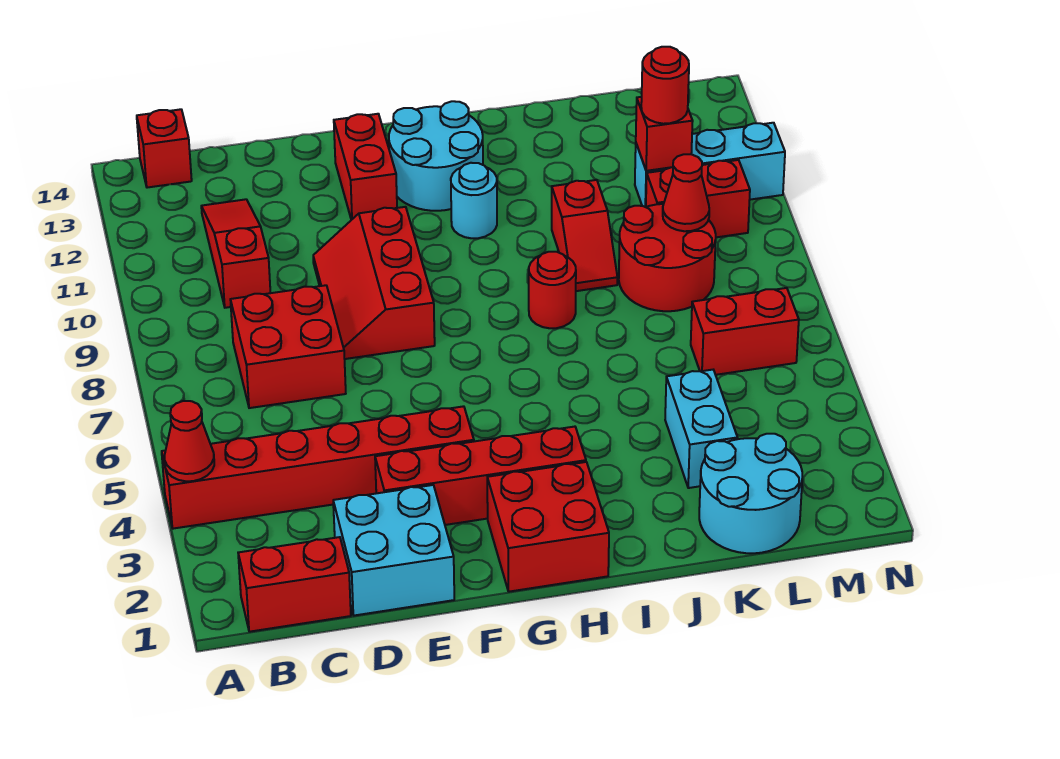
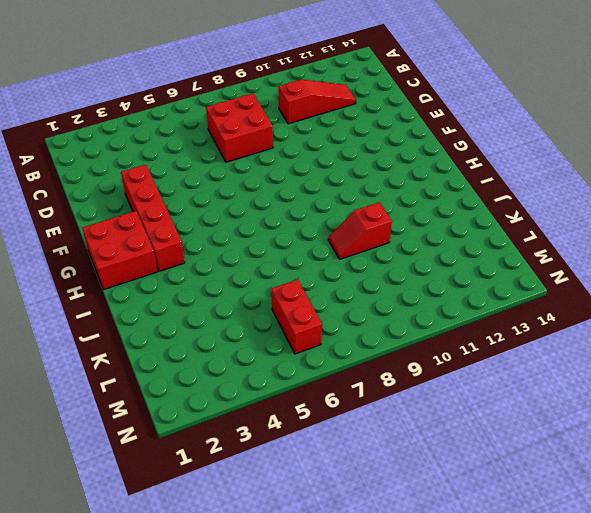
none -> red brick A4:F4 level 1
none -> red brick B1:C1 level 1
none -> red brick B14 level 1

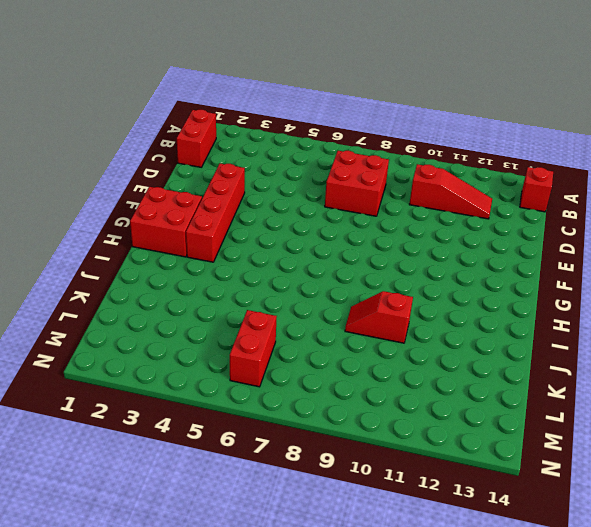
none -> red brick A4:F4 level 1
none -> cyan brick D1:E2 level 1
none -> red slope E8:F10 level 1 top F

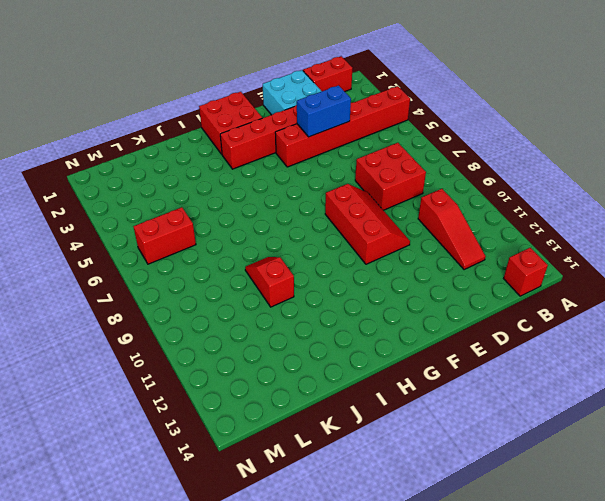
blue brick D4:E4 level 2 -> none
none -> red brick F12:F13 level 1
none -> cyan round brick G12:H13 level 1
none -> cyan round brick H11 level 1

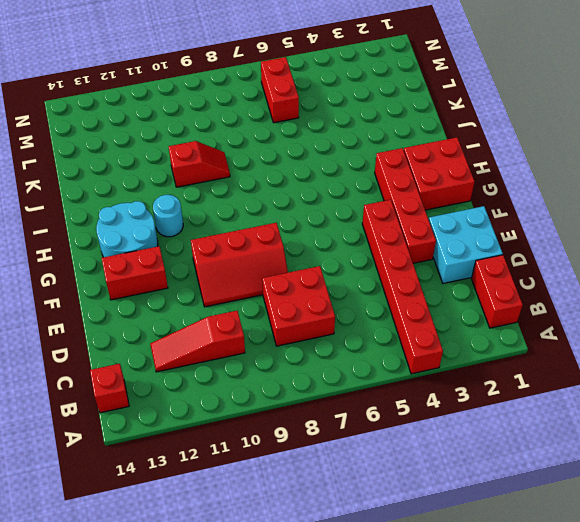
none -> red round brick I8 level 1
none -> cyan round brick K1:L2 level 1
none -> cyan brick K3:K4 level 1

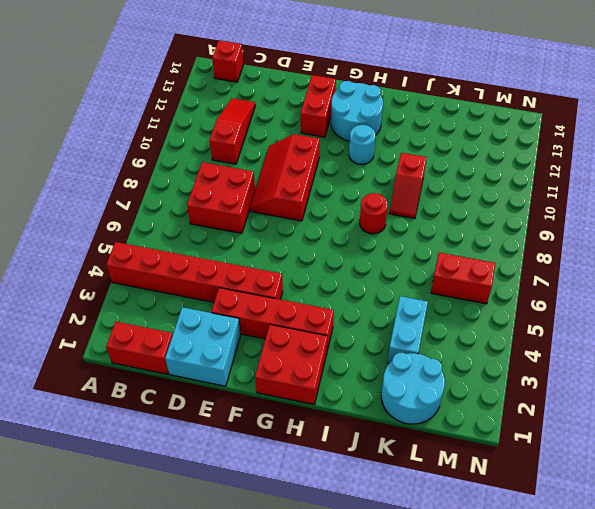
none -> red round brick K8:L9 level 1
none -> red brick L10:M10 level 1
none -> cyan brick L11:N11 level 1

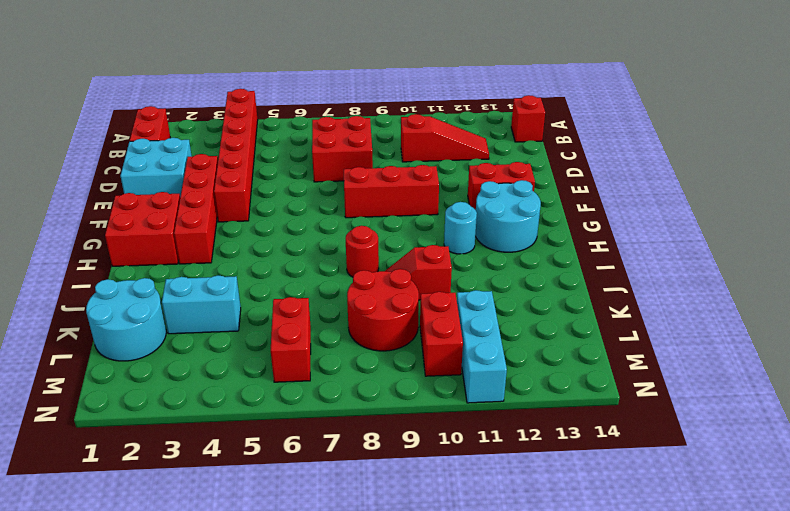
none -> red cone A4 level 2
none -> red cone L9 level 2
none -> red brick L11 level 2

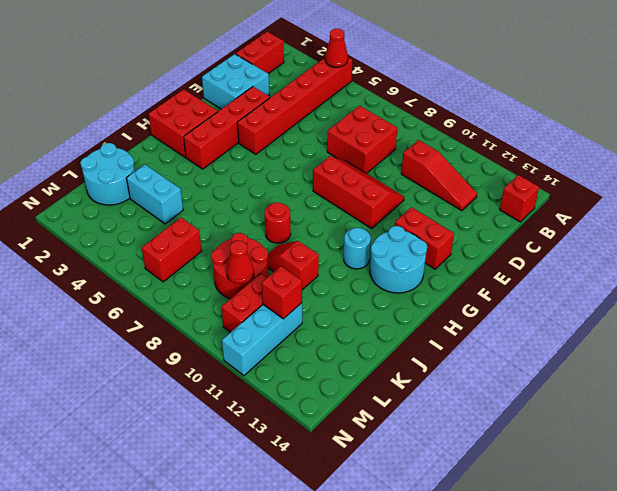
none -> red round brick L11 level 3

